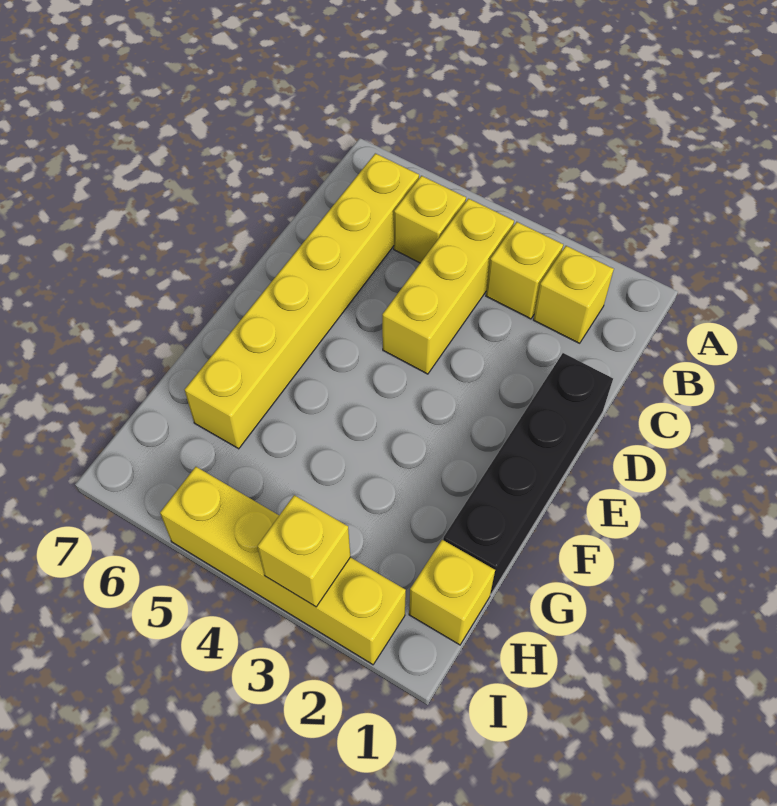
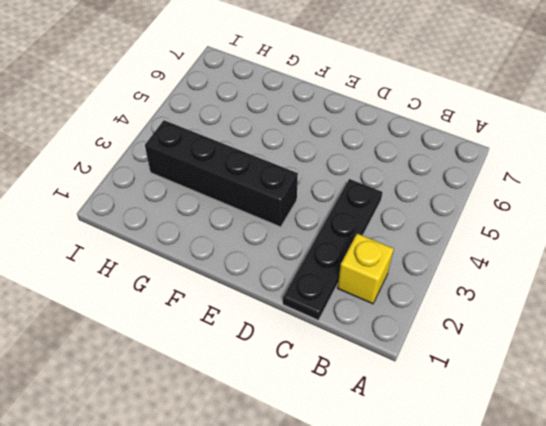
black plate C1:C4 level 1 -> yellow brick B4:D4 level 1
black brick E3:H3 level 1 -> black brick D1:G1 level 1
none -> yellow brick B3 level 1
none -> yellow brick B5 level 1

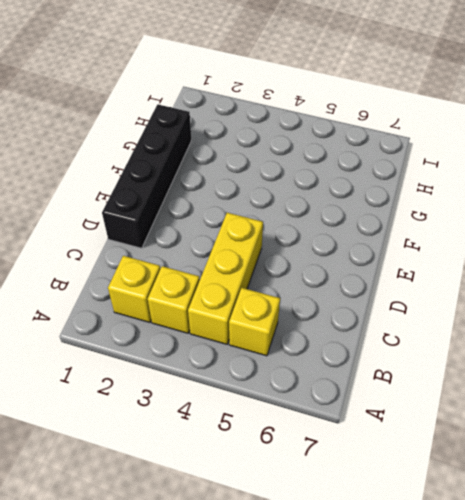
none -> yellow brick B6:G6 level 1
none -> yellow brick H1 level 1

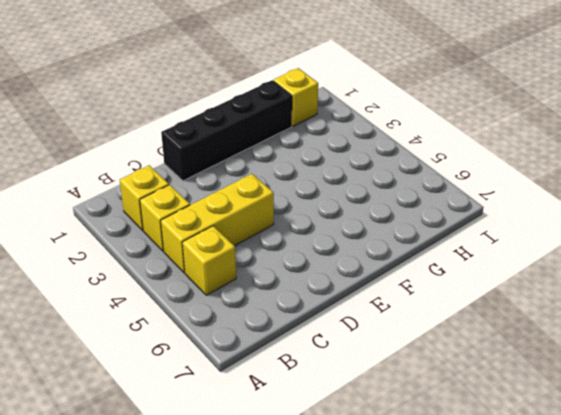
none -> yellow brick B6:G6 level 1
none -> yellow brick I2:I5 level 1

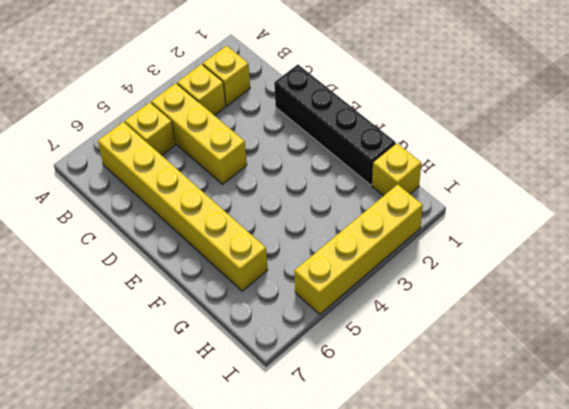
none -> yellow brick I3 level 2

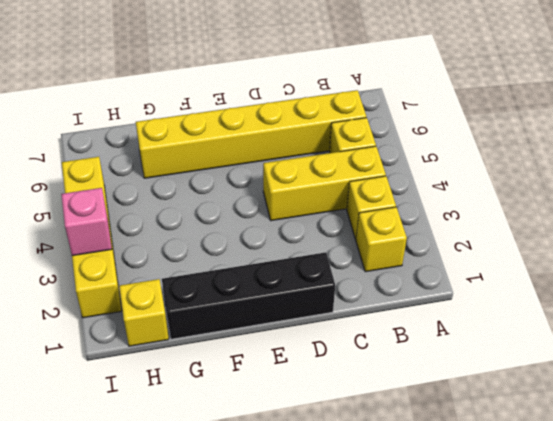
pink brick I3 level 2 -> yellow brick I3 level 2

